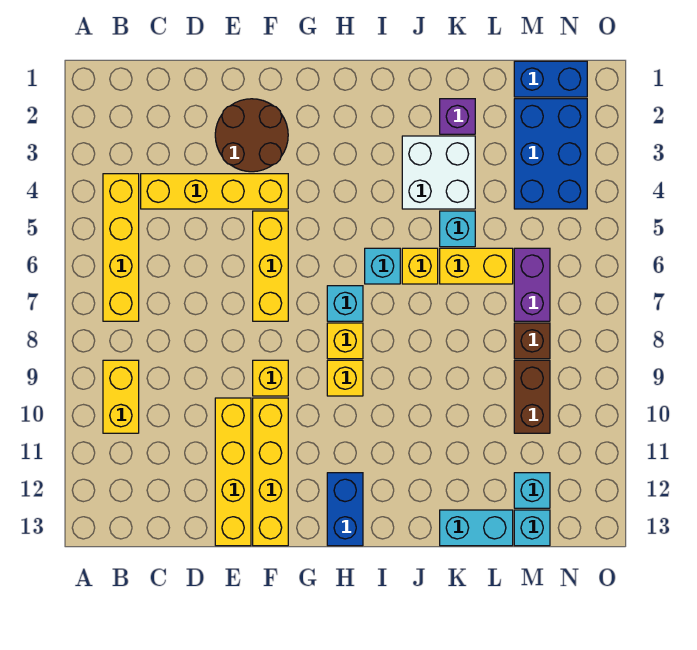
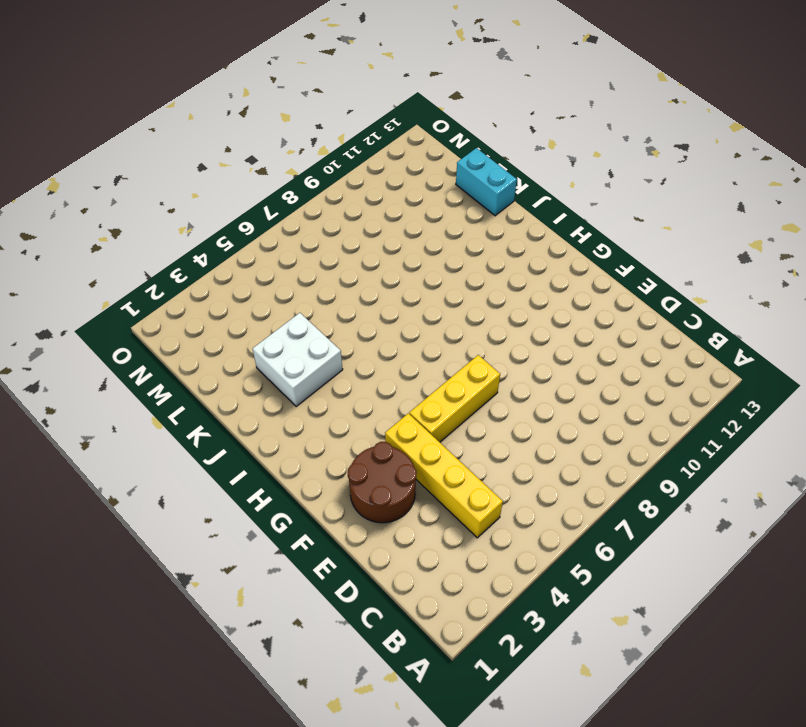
none -> yellow brick B4:B7 level 1
none -> yellow brick B9:B10 level 1
none -> yellow brick E10:E13 level 1

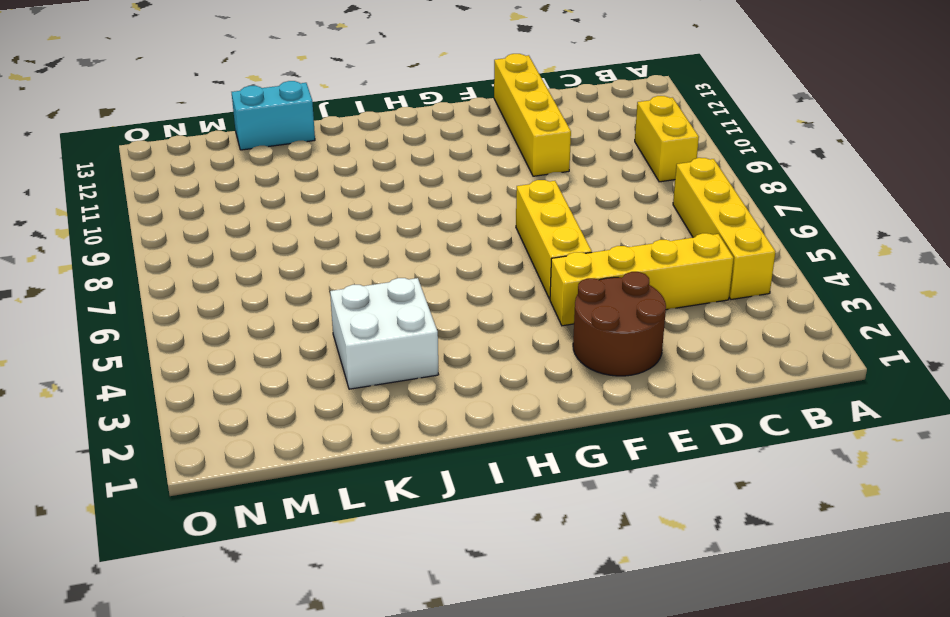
none -> yellow brick F9 level 1
none -> yellow brick F10:F13 level 1
none -> cyan brick H7 level 1

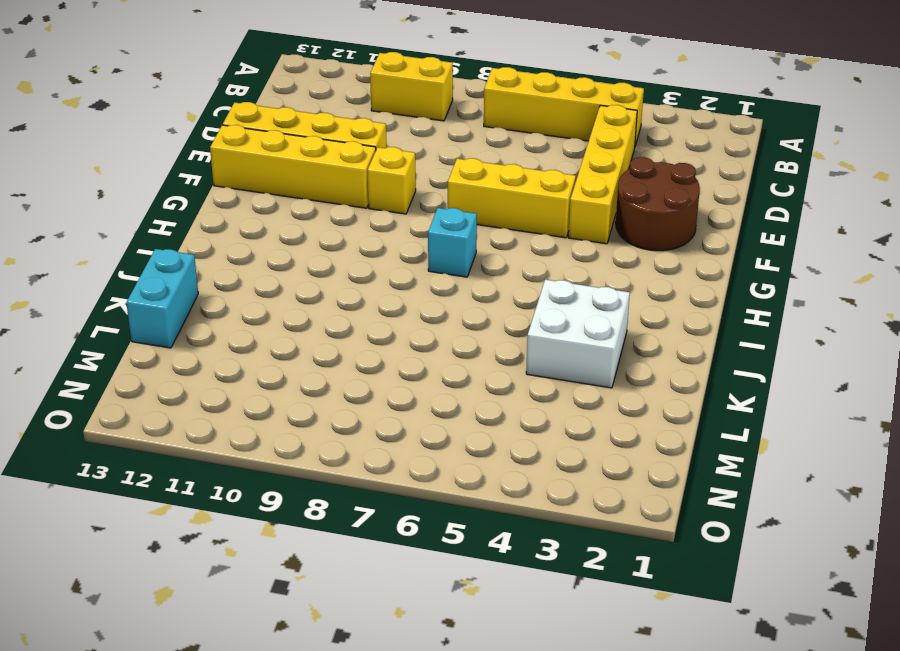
none -> yellow brick H8 level 1
none -> yellow brick H9 level 1
none -> blue brick H12:H13 level 1

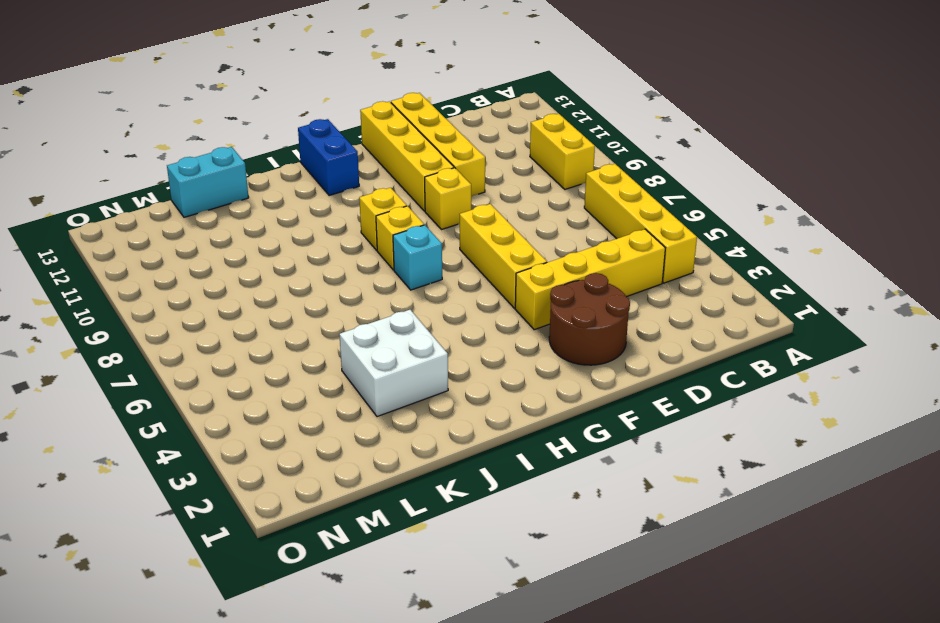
none -> cyan brick I6 level 1
none -> yellow brick J6 level 1
none -> purple brick K2 level 1

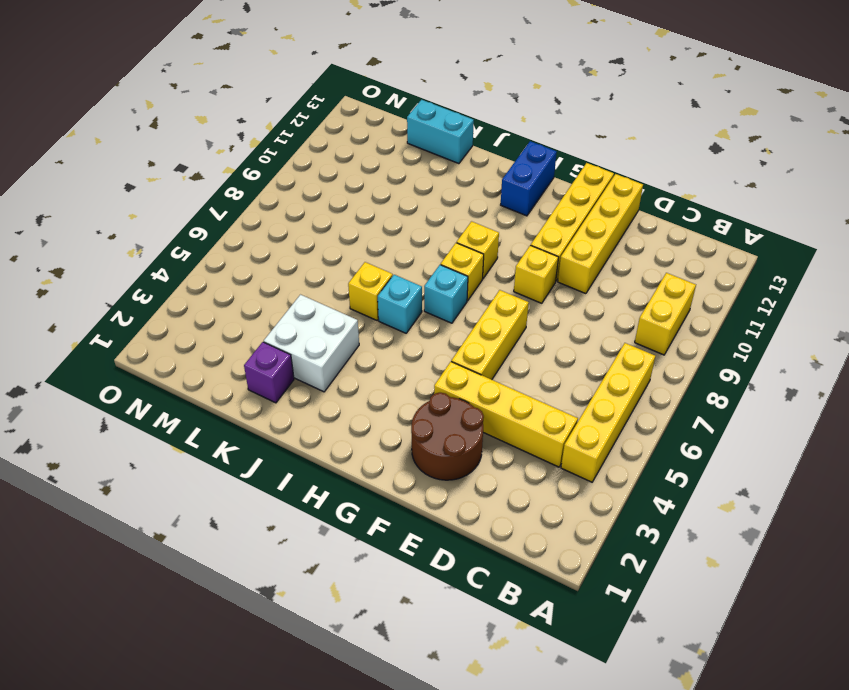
none -> cyan brick K5 level 1
none -> yellow brick K6:L6 level 1
none -> blue brick M1:N1 level 1

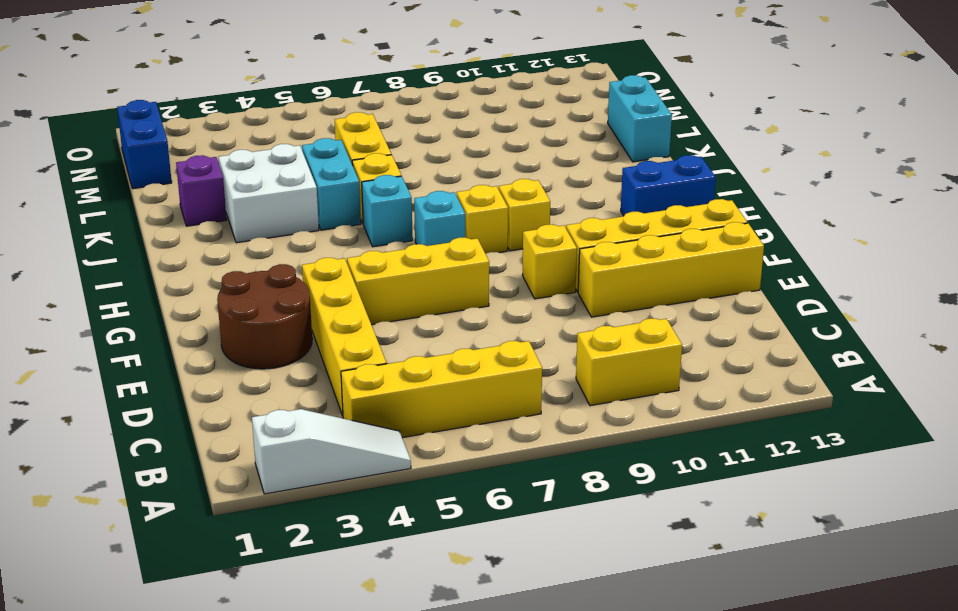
white slope A2:A4 level 1 top 2 -> none
cyan brick J5:K5 level 1 -> cyan brick K5 level 1
none -> blue brick M2:N4 level 1
none -> purple brick M6:M7 level 1
none -> brown brick M8 level 1

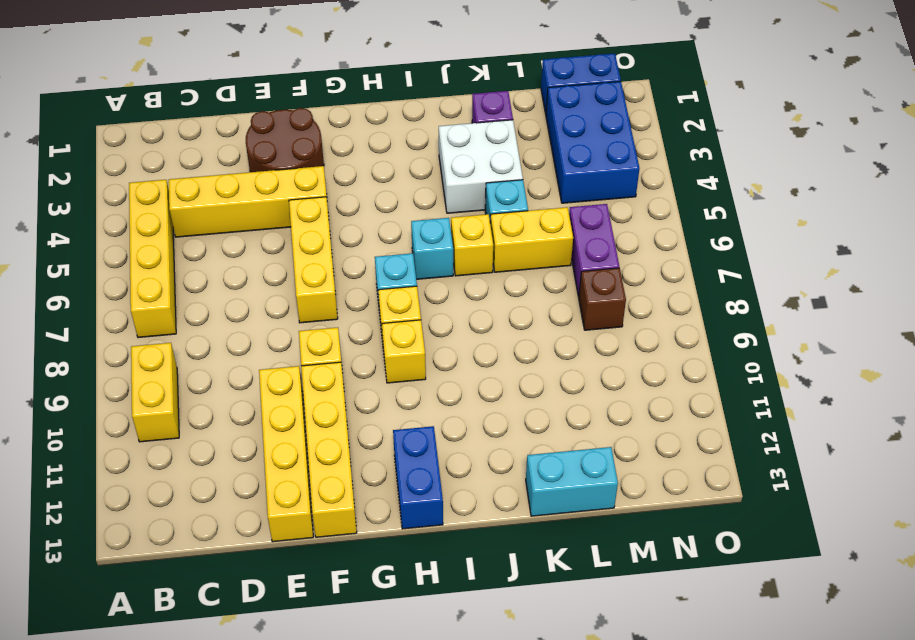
none -> brown brick M9:M10 level 1
none -> cyan brick M12 level 1
none -> cyan brick M13 level 1

